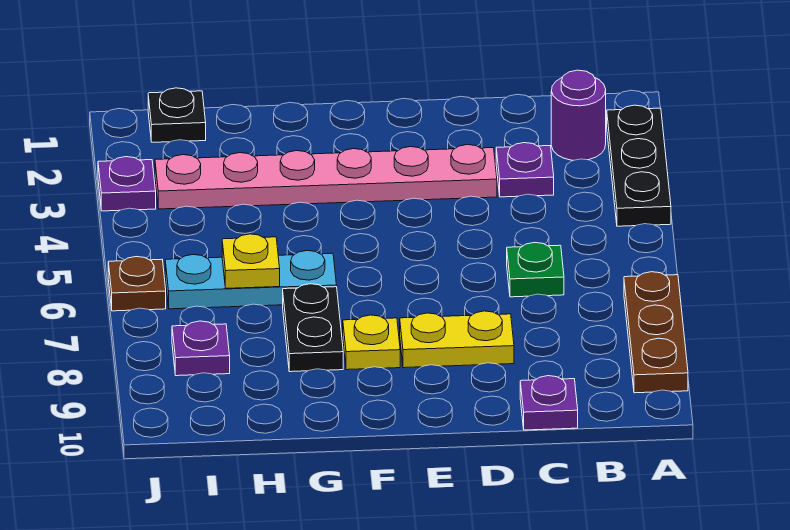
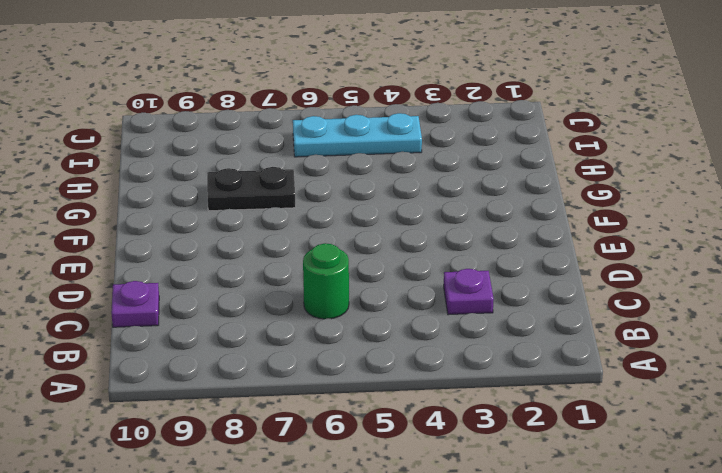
green round brick C6 level 1 -> green plate C6 level 1
cyan plate I4:I6 level 1 -> cyan plate G6:I6 level 1
none -> black plate A2:A4 level 1
none -> brown plate A7:A9 level 1
none -> purple round brick B2 level 1

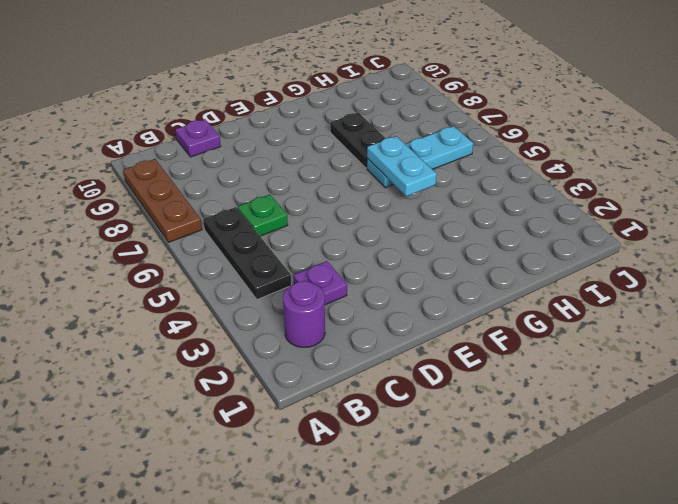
black plate B4:B6 level 1 -> black plate A2:A4 level 1
cyan plate G5:G6 level 2 -> none
none -> pink plate D3:I3 level 1
none -> yellow plate D8:E8 level 1
none -> yellow plate F8 level 1

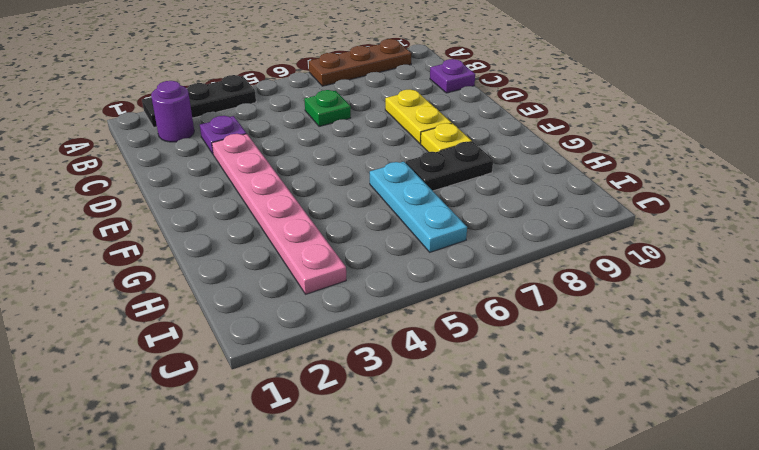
none -> black plate I1 level 1
none -> purple plate I8 level 1
none -> purple plate J3 level 1

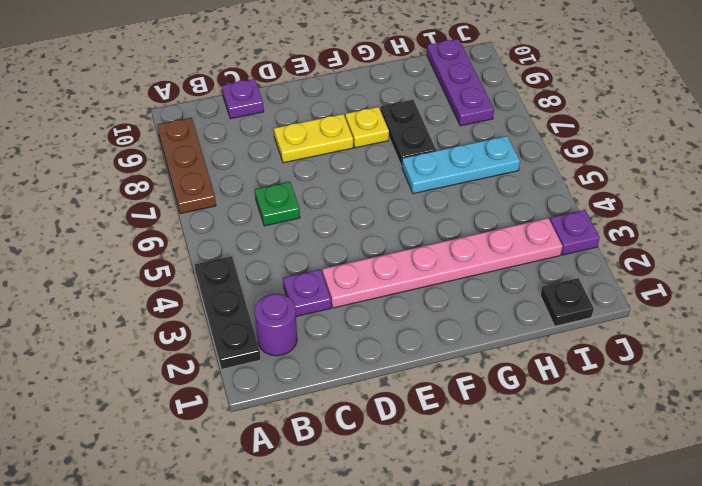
purple plate I8:I10 level 1 -> purple plate I8 level 1
none -> brown plate J6 level 1
none -> yellow plate H6 level 2

